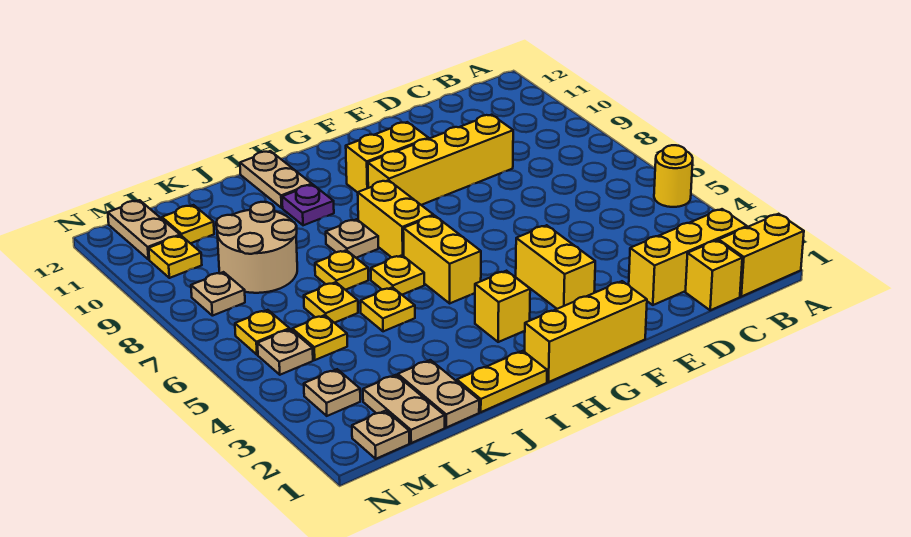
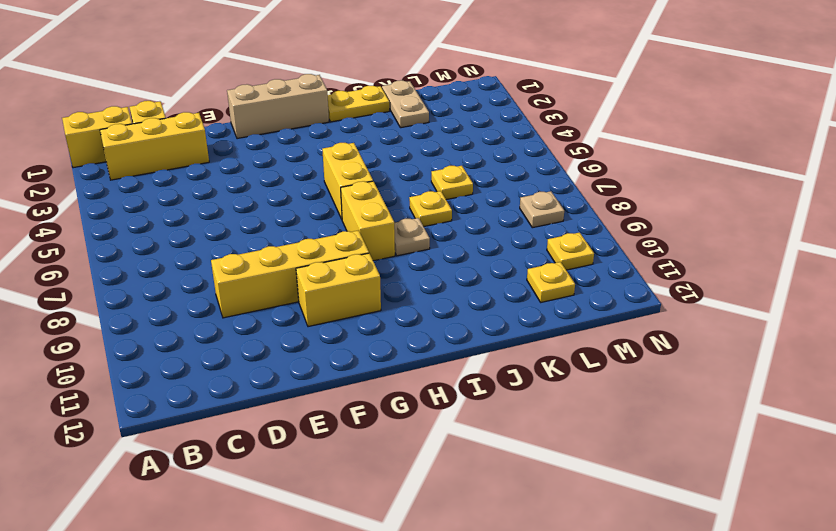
tan brick F1:H1 level 1 -> yellow brick F1:H1 level 1
none -> yellow round brick A5 level 1
none -> yellow brick F3:F4 level 1
none -> yellow brick H3 level 1
none -> yellow plate I6 level 1

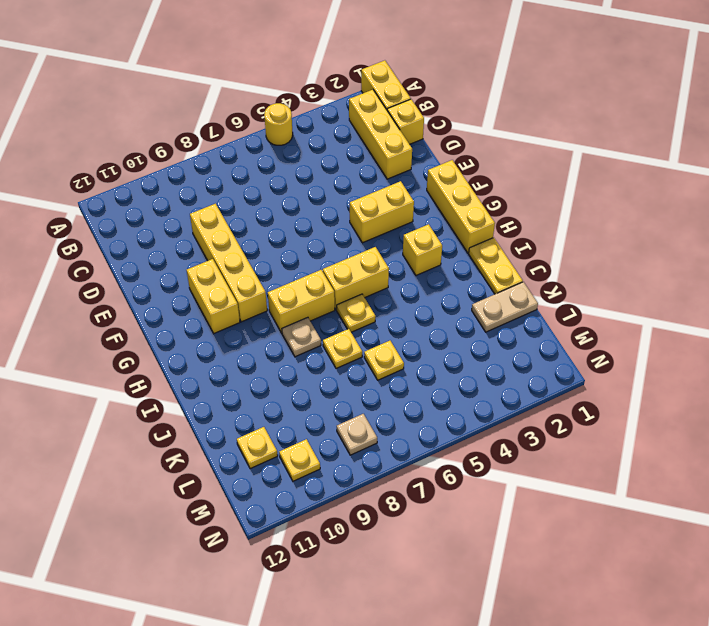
none -> purple plate I10 level 1
none -> tan plate I11:I12 level 1
none -> yellow plate J5 level 1
none -> tan round brick K8:L9 level 1

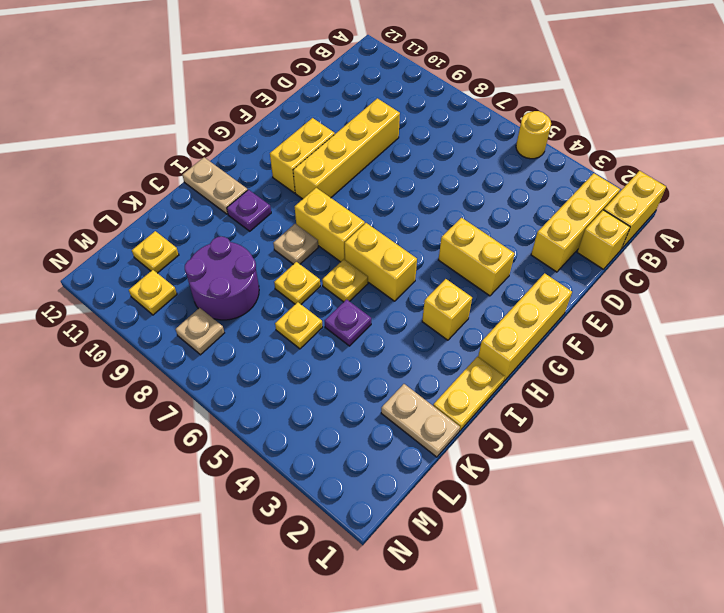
purple plate J5 level 1 -> yellow plate J5 level 1
purple round brick K8:L9 level 1 -> tan round brick K8:L9 level 1
none -> tan plate L1:L2 level 1
none -> yellow plate L5 level 1
none -> tan plate M1 level 1
none -> tan plate M3 level 1

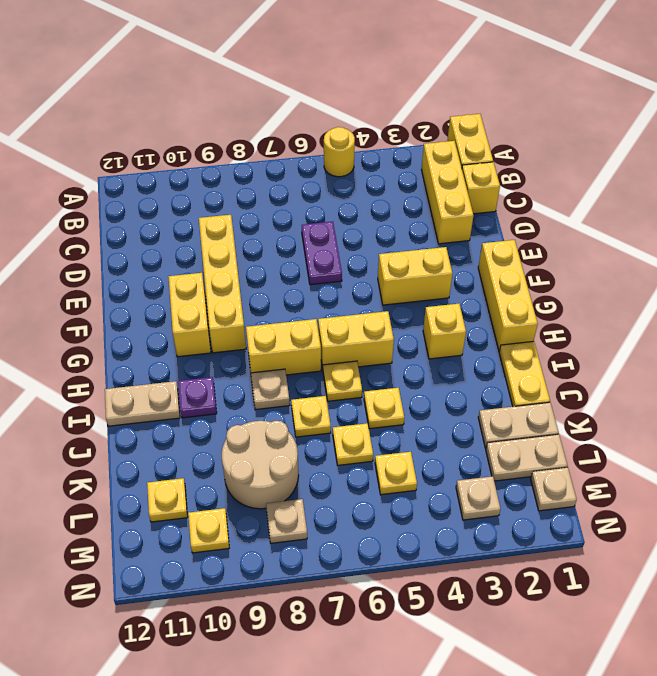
purple plate D6:E6 level 1 -> none
none -> tan plate M5 level 1
none -> yellow plate M6 level 1
none -> tan plate M11:M12 level 1

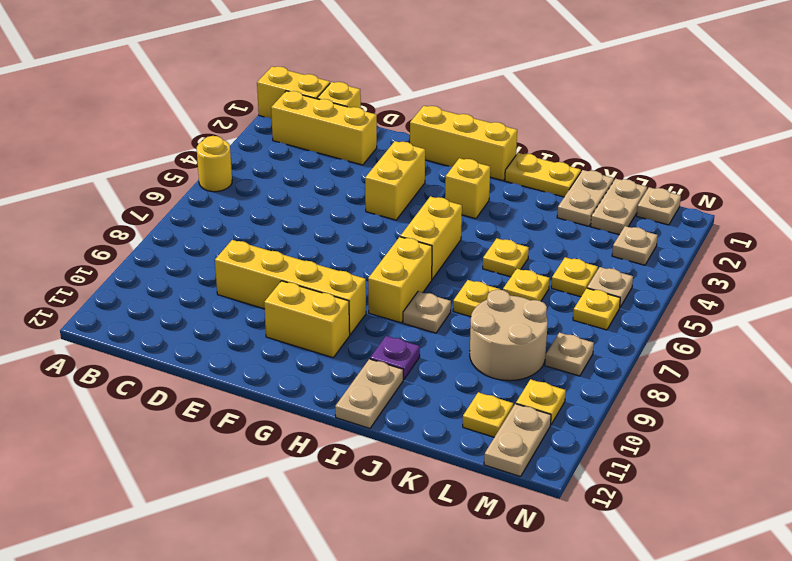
none -> yellow plate I6 level 1

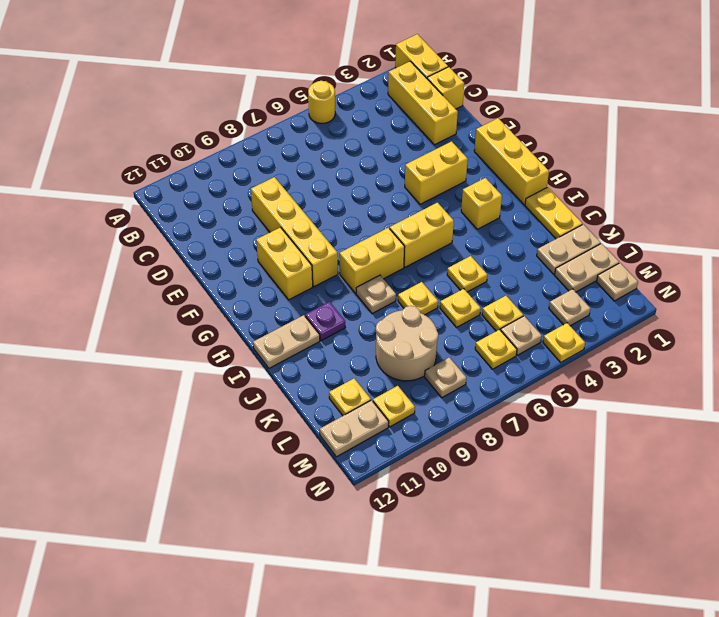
yellow plate N4 level 1 -> yellow plate I6 level 1

